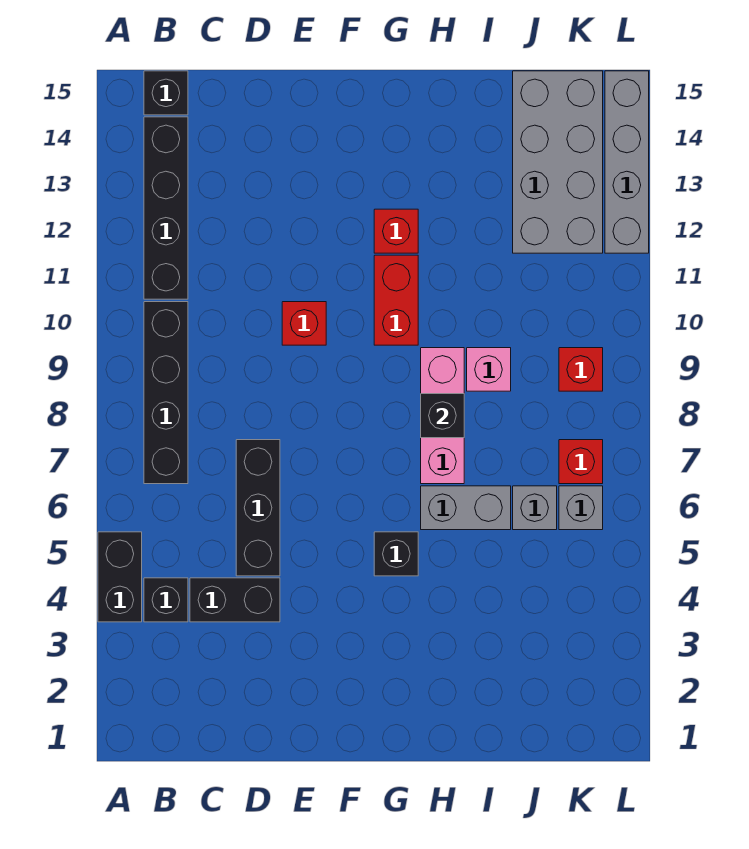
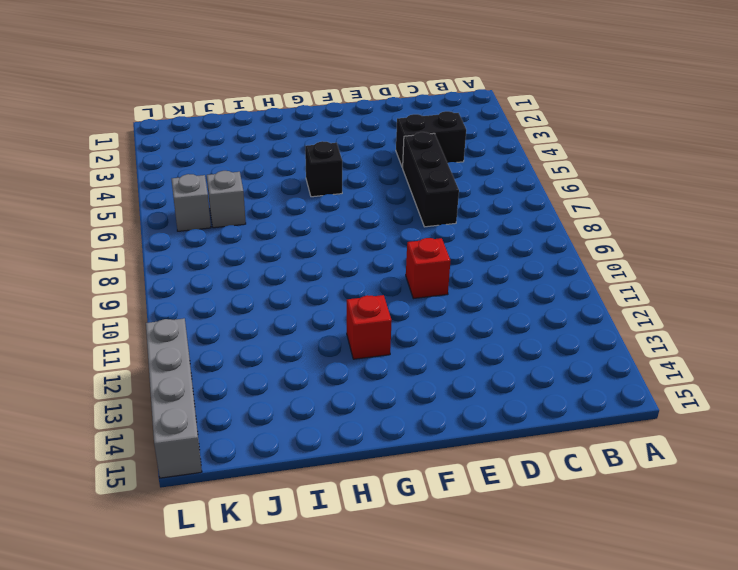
none -> black brick A4:A5 level 1
none -> black brick B4 level 1
none -> black brick B7:B10 level 1

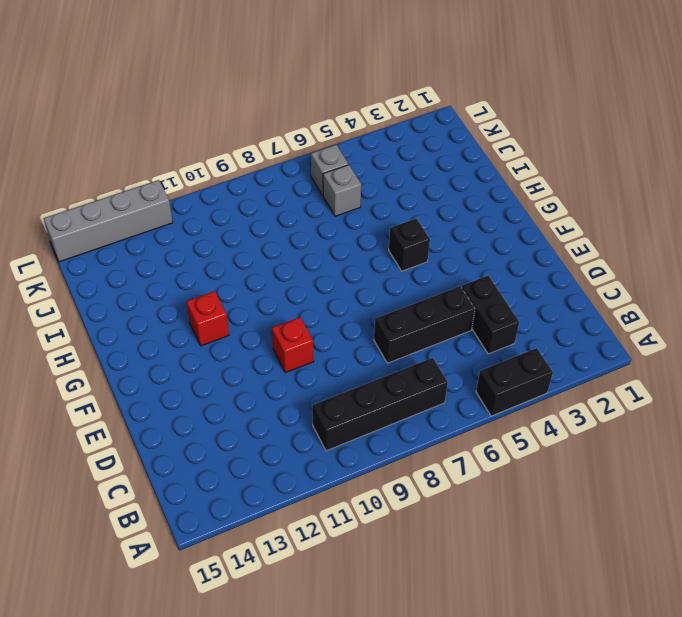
none -> black brick B4 level 1
none -> black brick B11:B14 level 1
none -> black brick B15 level 1

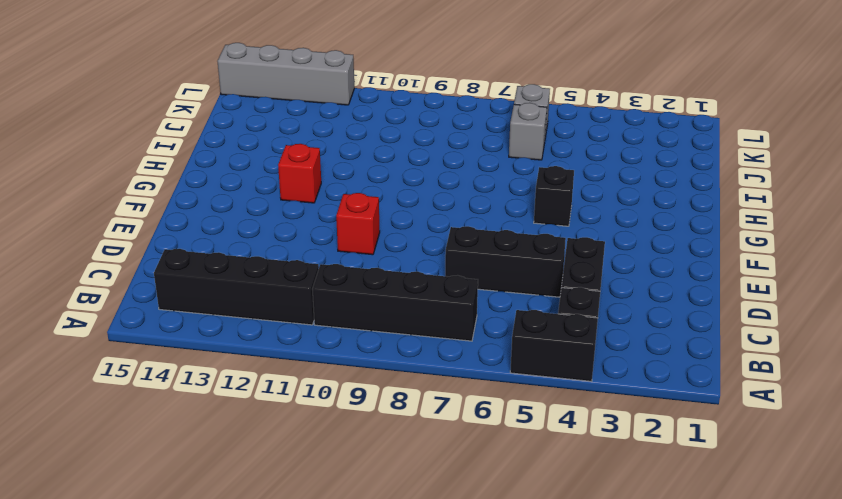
none -> black brick B15 level 1
none -> red brick G10:G11 level 1
none -> grey brick H6:I6 level 1

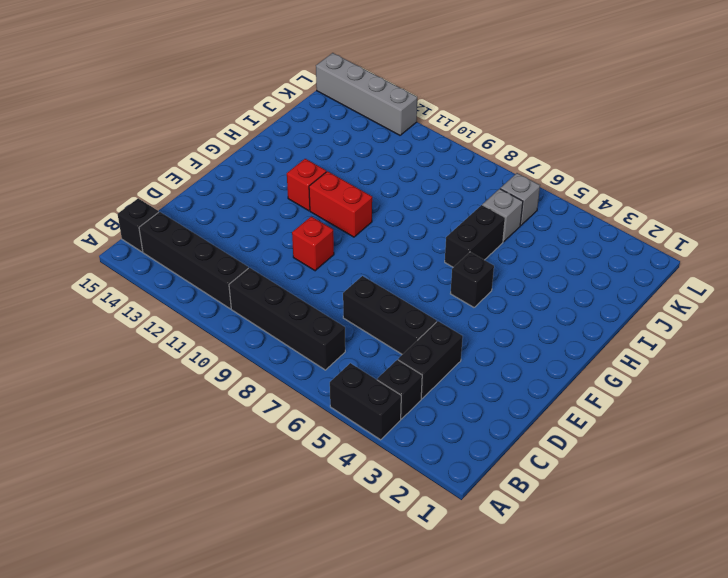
black brick H6:I6 level 1 -> grey brick H6:I6 level 1
none -> pink brick H7:H9 level 1
none -> pink brick I9 level 1
none -> grey brick J12:K15 level 1

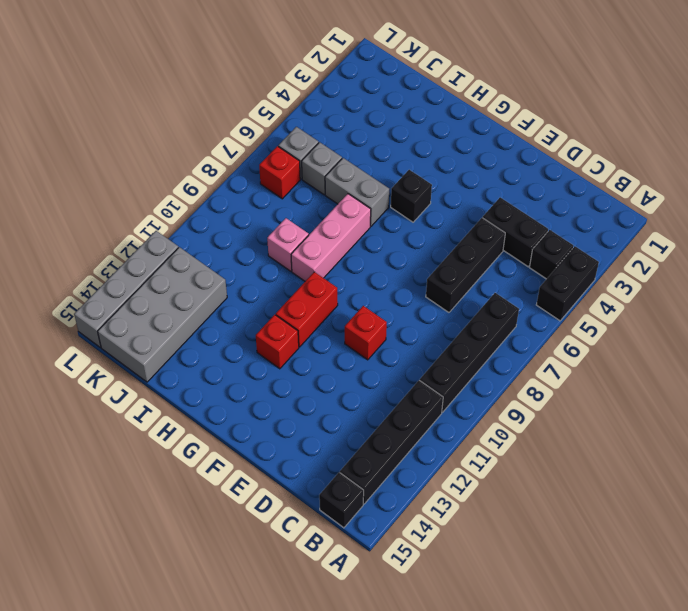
none -> red brick K9 level 1
none -> black brick H8 level 2

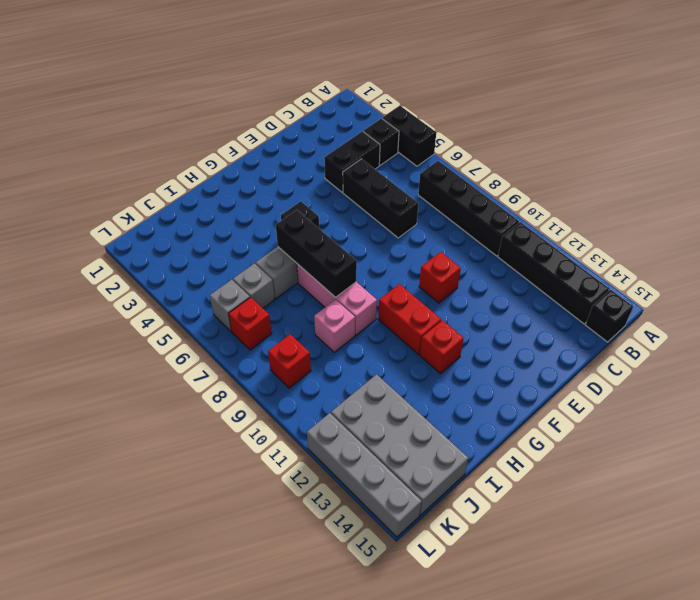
black brick H6:H8 level 2 -> black brick H8 level 2

